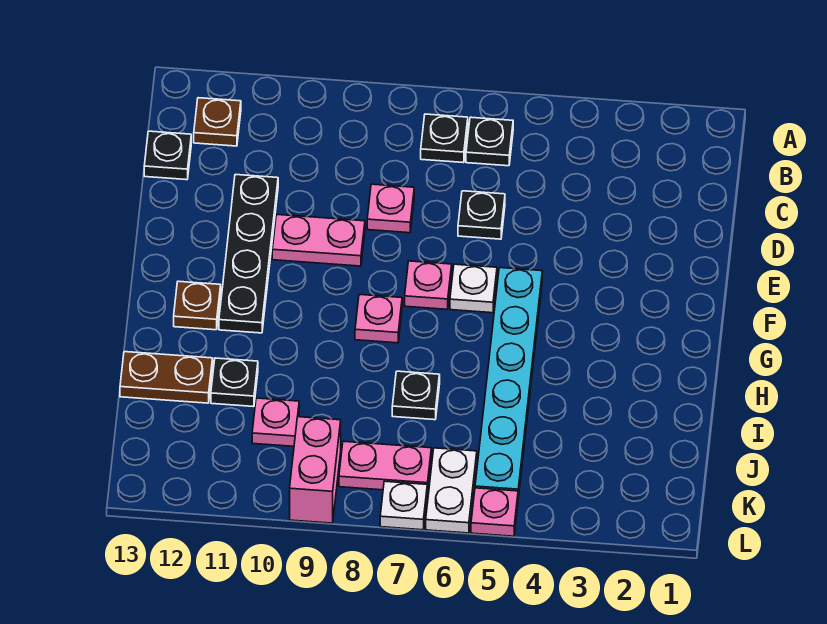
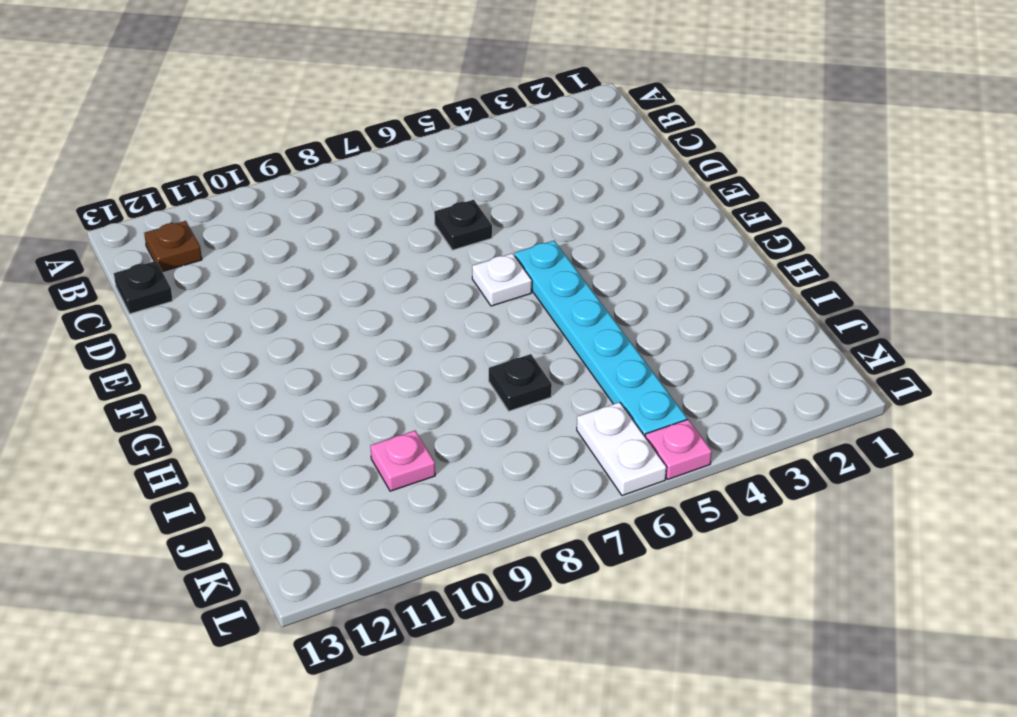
none -> black plate B6 level 1
none -> black plate B7 level 1
none -> pink plate D8 level 1

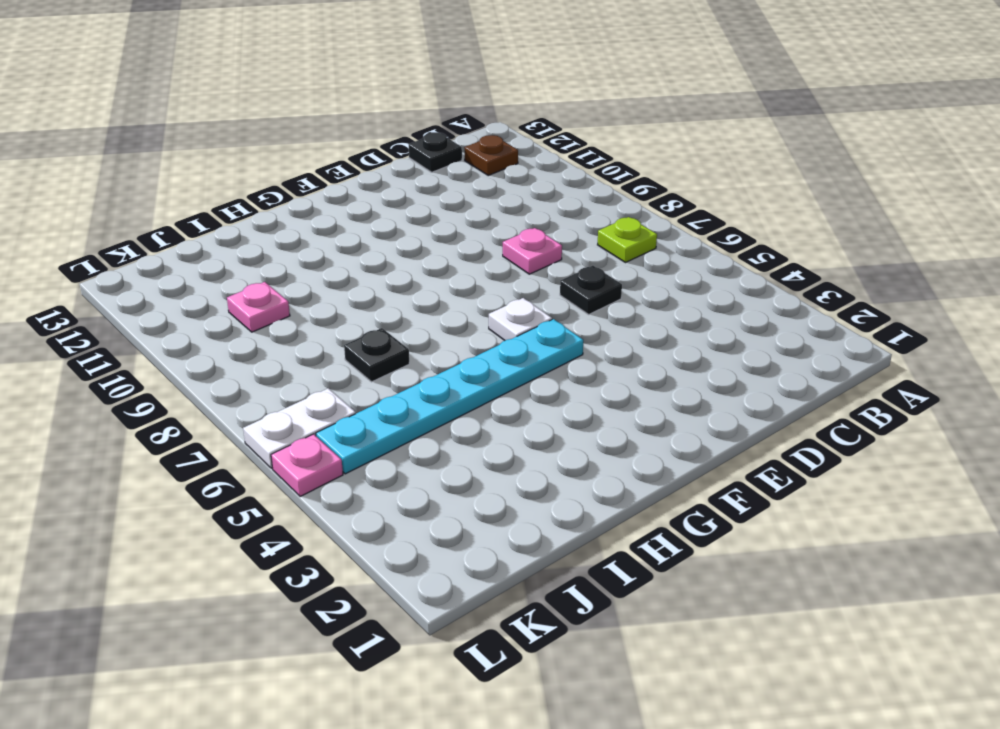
lime plate B7 level 1 -> black plate B7 level 1
none -> black plate B6 level 1
none -> black plate D11:G11 level 1
none -> pink plate E9:E10 level 1

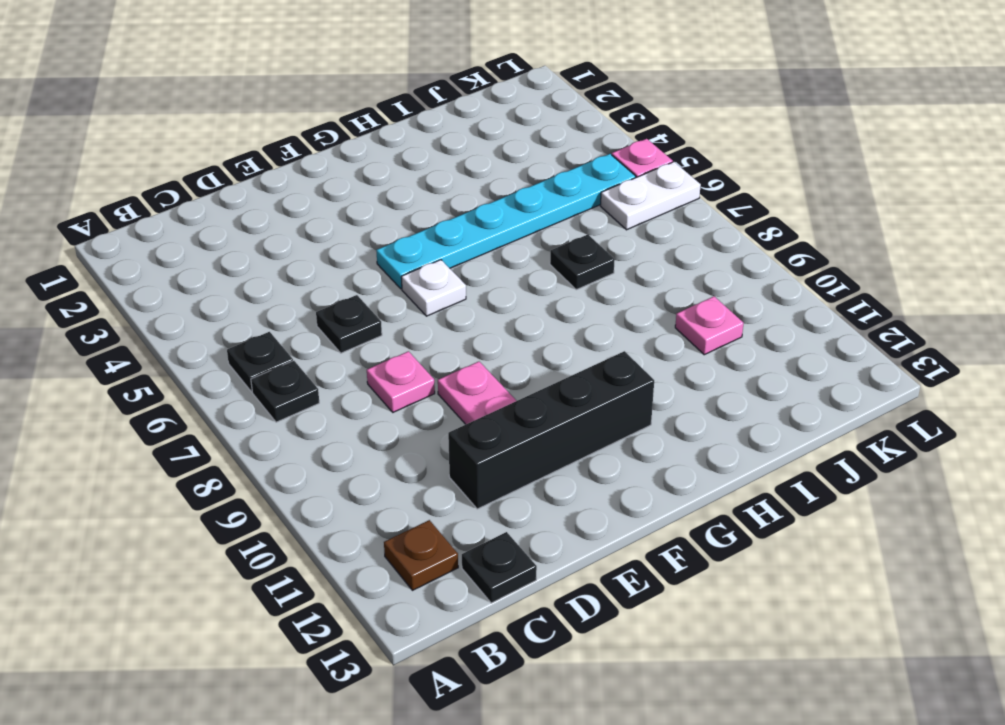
black brick D11:G11 level 1 -> black plate D11:G11 level 1
none -> pink plate F7 level 1
none -> pink plate G8 level 1
none -> brown plate G12 level 1

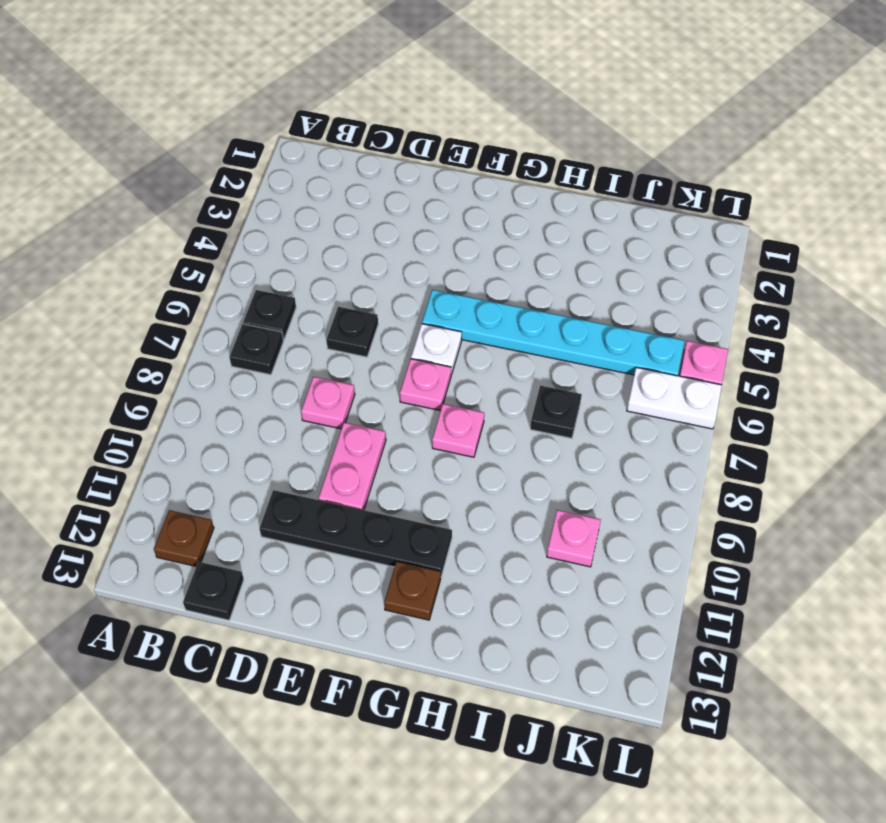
none -> black plate I11 level 1
none -> brown plate I12:I13 level 1
none -> pink plate K7:K8 level 1

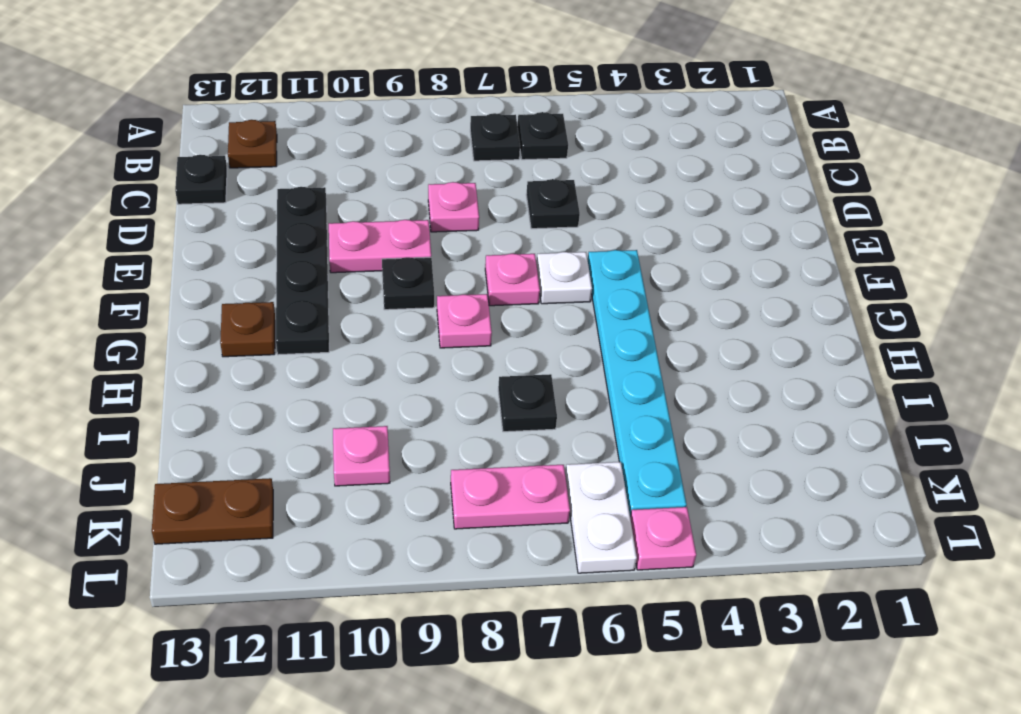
black plate F9 level 1 -> black plate I11 level 1
brown plate K12:K13 level 1 -> brown plate I12:I13 level 1
none -> pink brick K9:L9 level 1
none -> white plate L7 level 1

